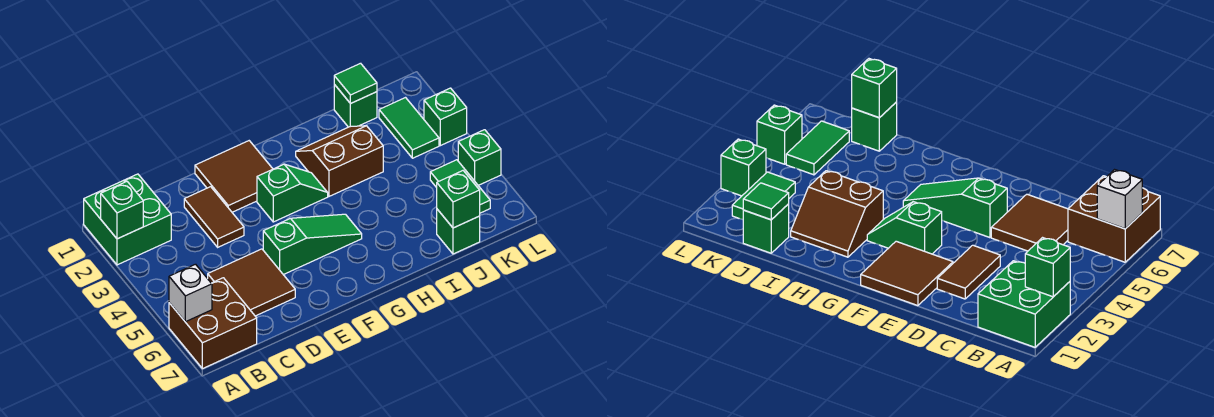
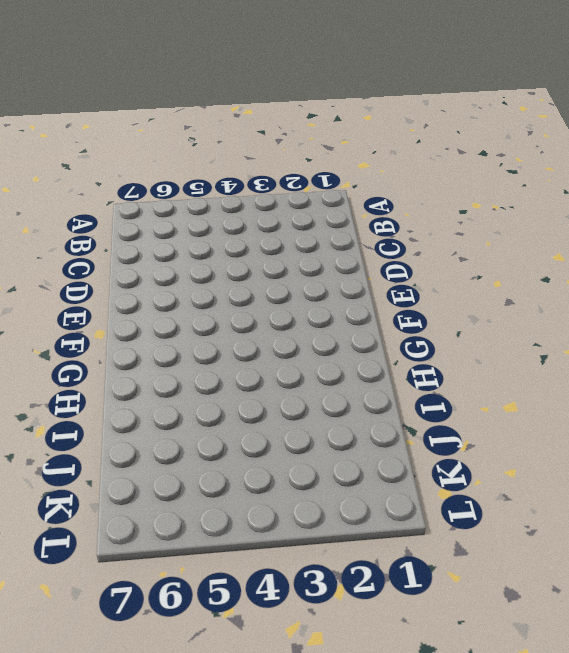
none -> green brick A1:B2 level 1
none -> brown brick A6:B7 level 1
none -> brown tile C5:D6 level 1

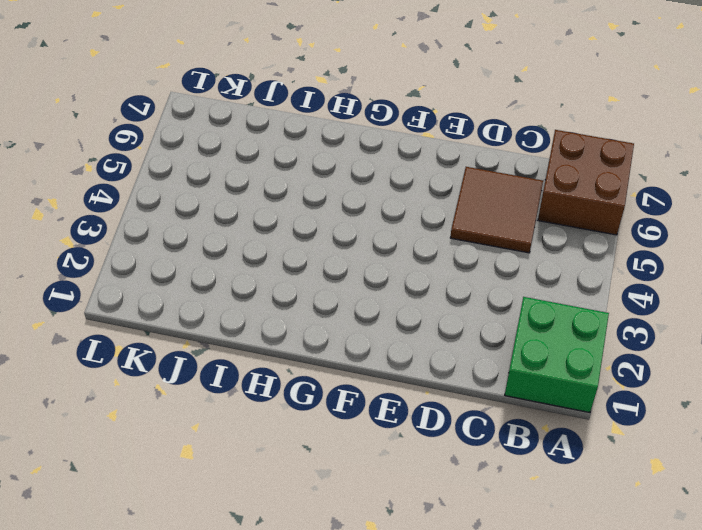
none -> brown tile D2:D3 level 1
none -> brown tile E1:F2 level 1
none -> green slope E5:G5 level 1 top E

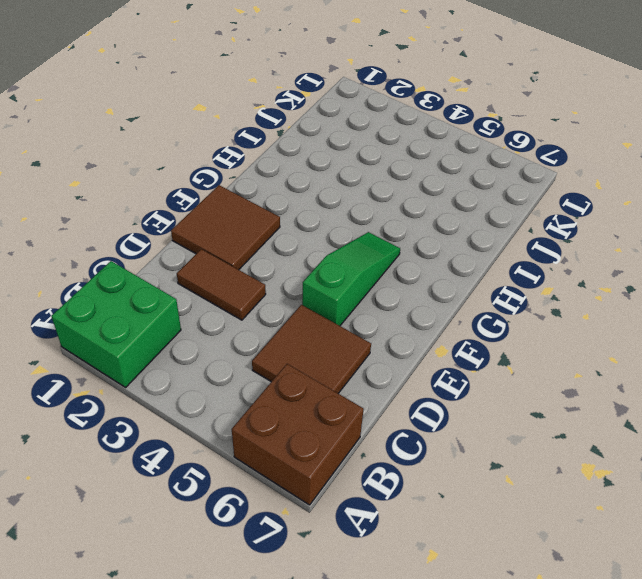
none -> green slope F3:G3 level 1 top F
none -> brown slope H2:I3 level 1 top 3
none -> green brick J1 level 1

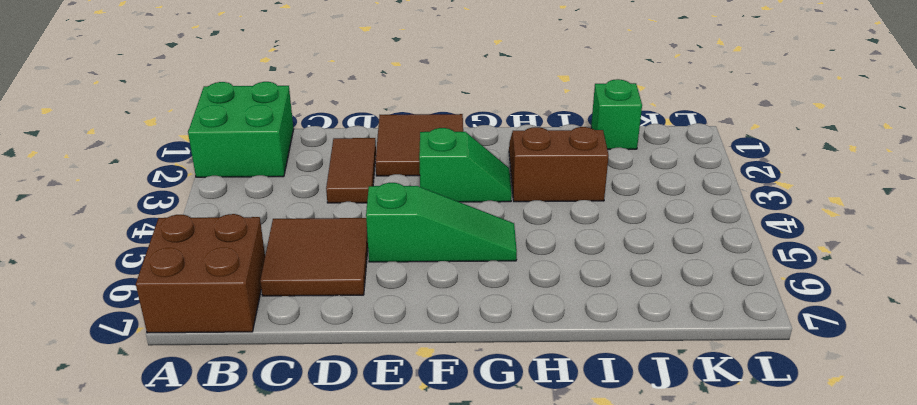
none -> green brick J7 level 1
none -> green tile K2:K3 level 1
none -> green tile K5:K6 level 1

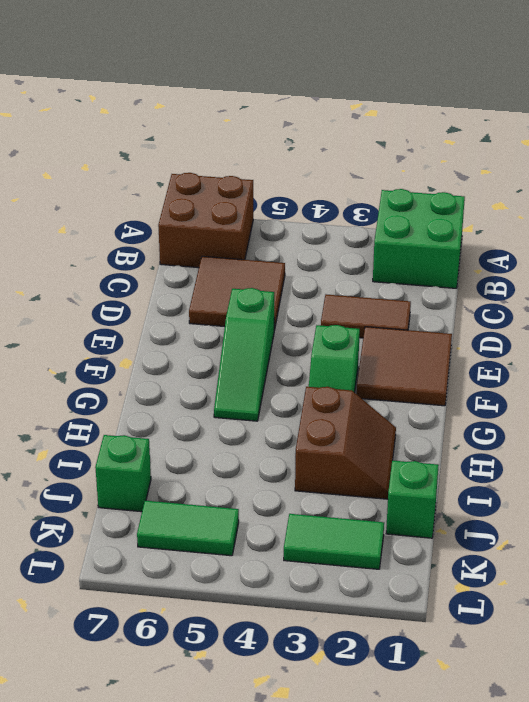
none -> green brick L3 level 1
none -> green brick L5 level 1
none -> green brick A2 level 2

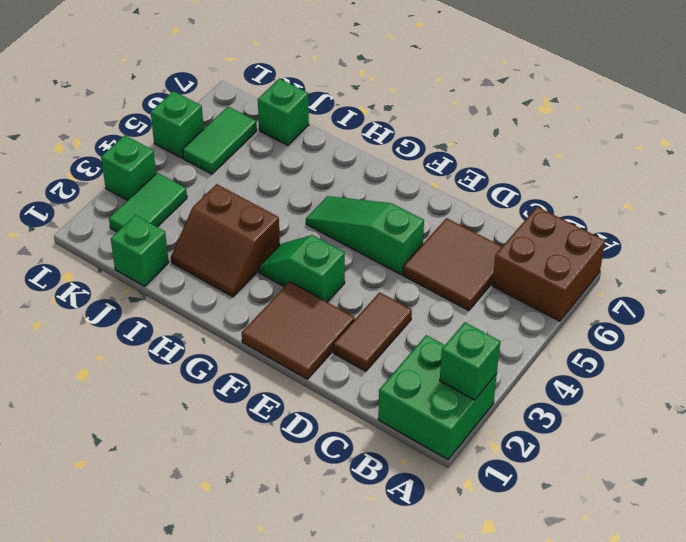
none -> white brick A6 level 2
none -> green tile J1 level 2
none -> green brick J7 level 2

